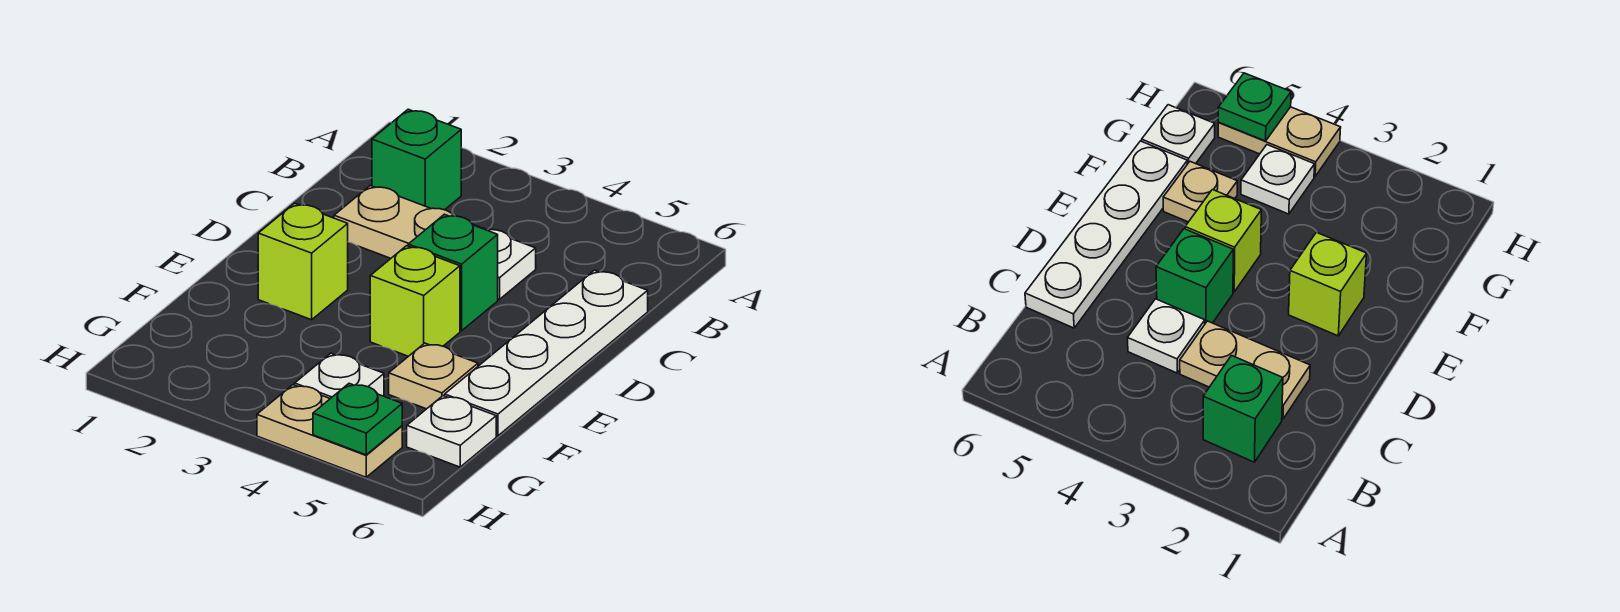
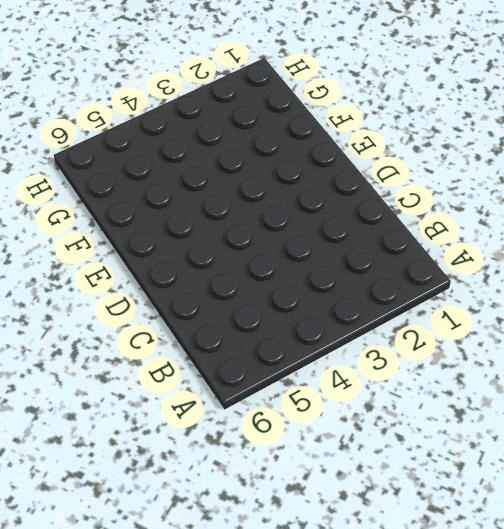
none -> green brick B2 level 1
none -> tan plate C2:C3 level 1
none -> white plate C4 level 1

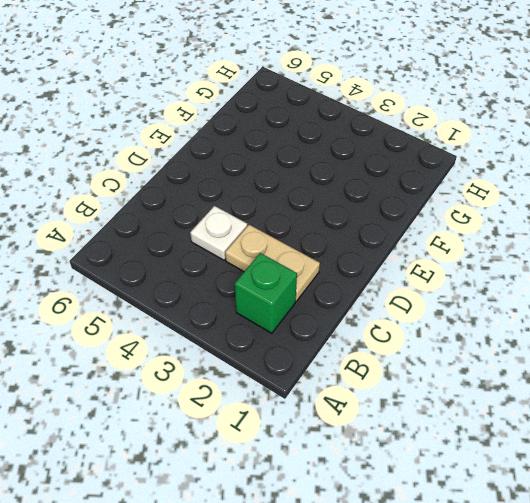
none -> white plate C6:F6 level 1
none -> green brick D4 level 1
none -> lime brick E2 level 1

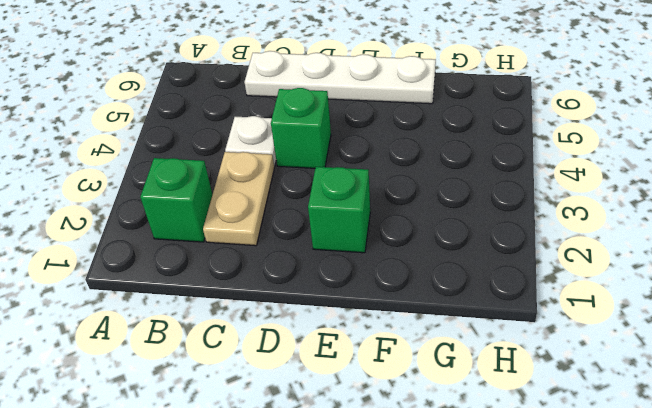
green brick E2 level 1 -> lime brick E2 level 1
none -> lime brick E4 level 1
none -> tan plate F5 level 1
none -> white plate G4 level 1

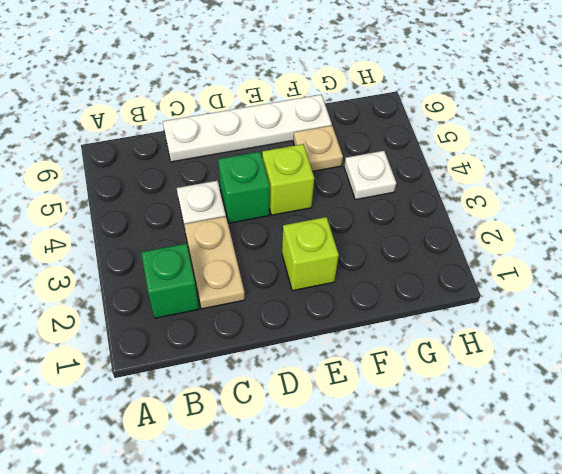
none -> white plate G6 level 1
none -> tan plate H4:H5 level 1
none -> green plate H5 level 2

